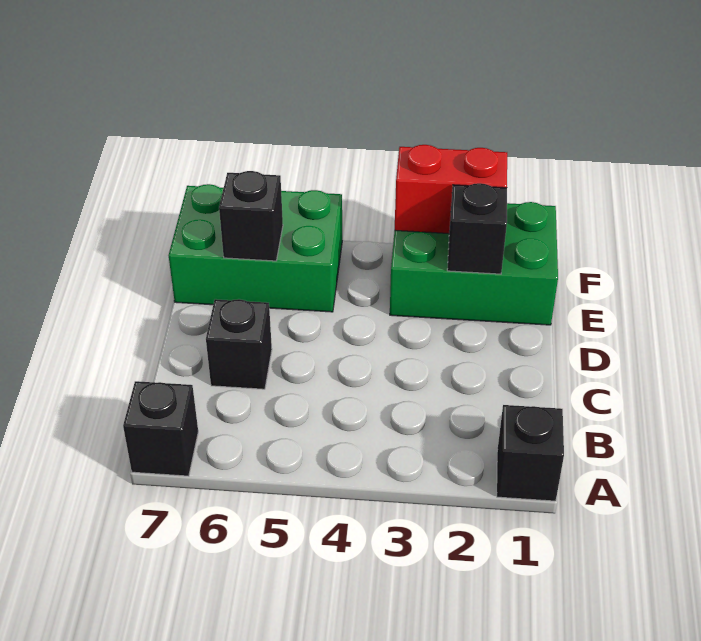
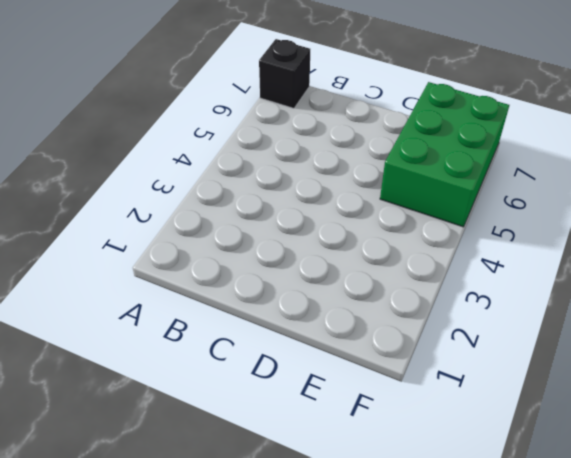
none -> black brick A1 level 1
none -> black brick C6 level 1

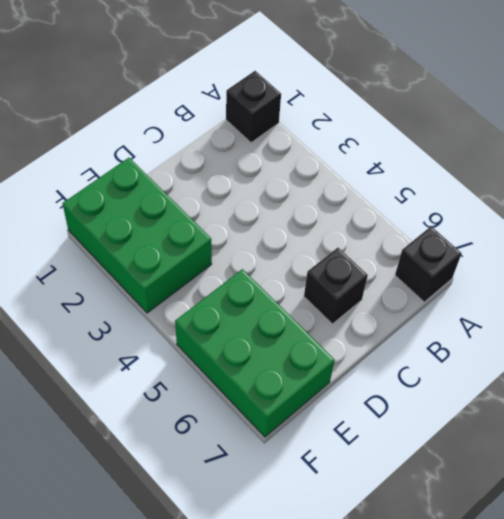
none -> black brick E2 level 2
none -> black brick E6 level 2

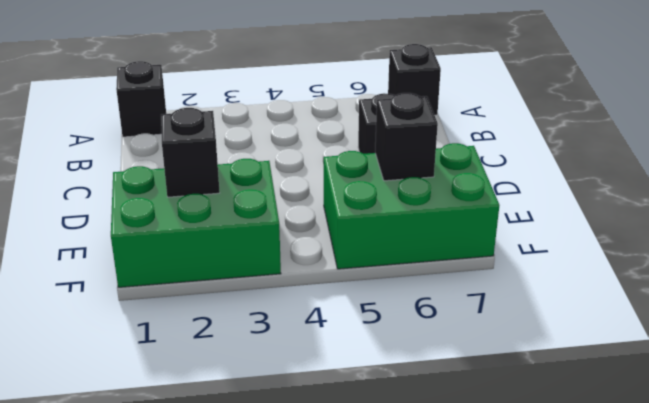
none -> red brick F2:F3 level 2

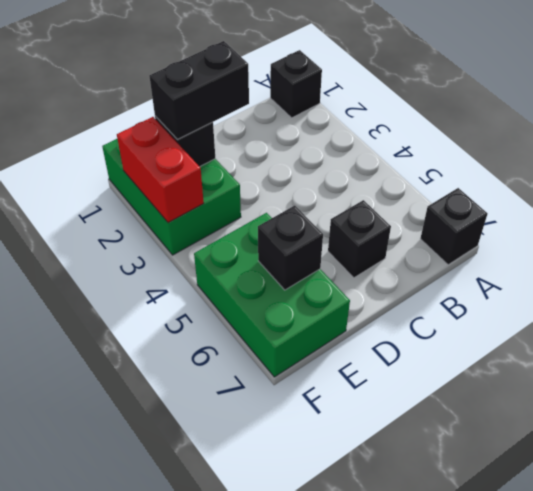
black brick D2:E2 level 3 -> none

